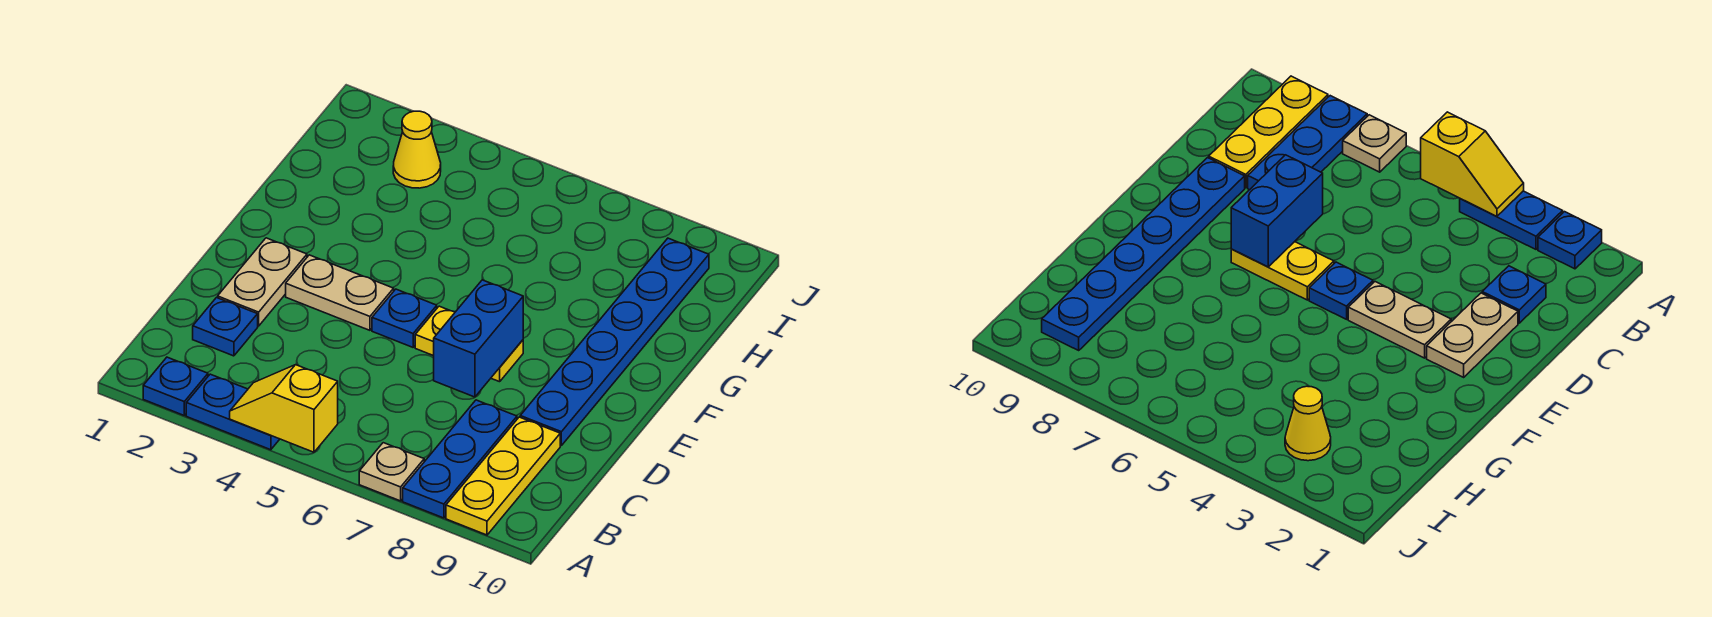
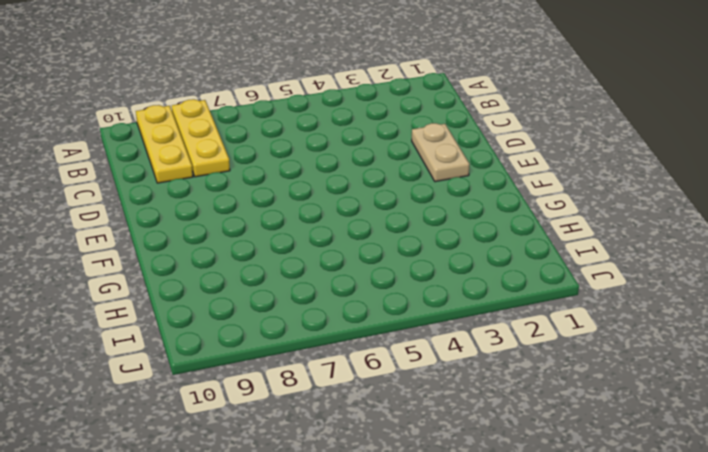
yellow plate A8:C8 level 1 -> blue plate A8:C8 level 1
none -> blue plate A2 level 1
none -> blue plate A3:A4 level 1
none -> tan plate A7 level 1

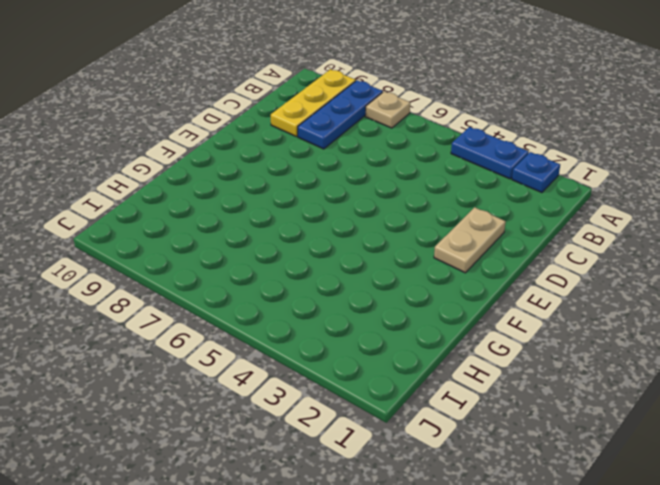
none -> blue plate C2 level 1
none -> blue plate D9:I9 level 1
none -> tan plate E3:E4 level 1

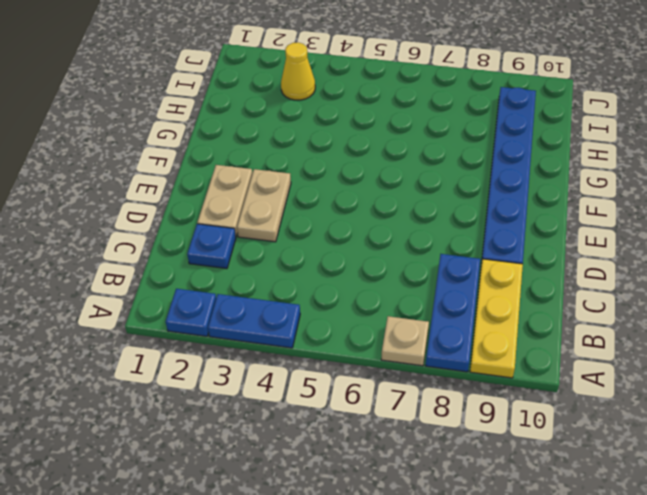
tan plate D3:E3 level 1 -> tan plate E3:E4 level 1
none -> blue plate E5 level 1
none -> yellow plate E6:E7 level 1
none -> yellow slope A4:A5 level 2 top 5

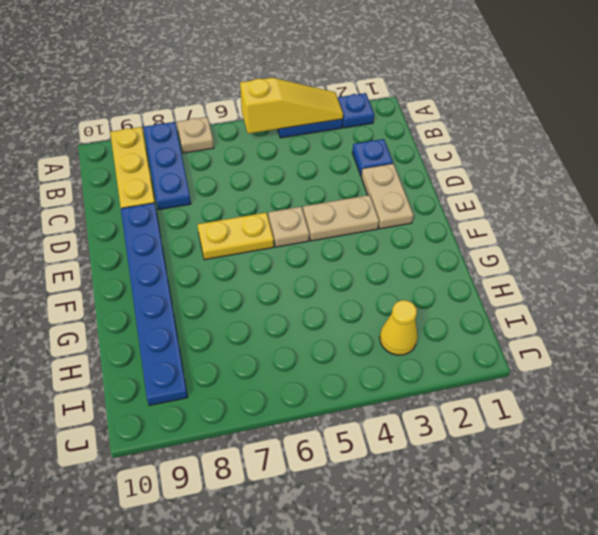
yellow slope A3:A5 level 2 top 5 -> yellow slope A4:A5 level 2 top 5
tan plate E5 level 1 -> blue plate E5 level 1
none -> blue brick D7:E7 level 2

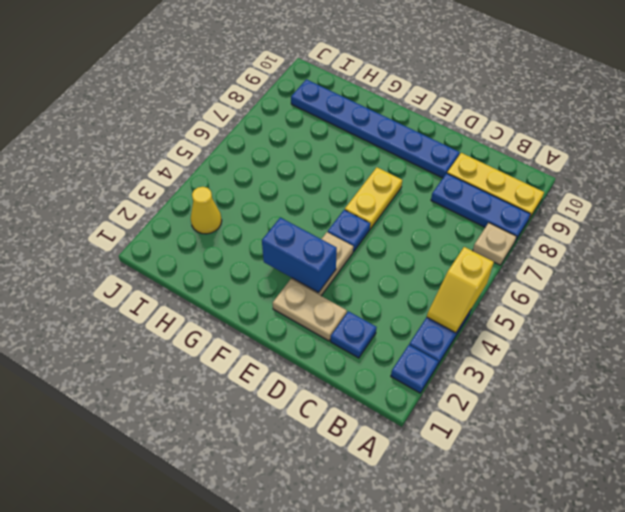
blue brick E3:F3 level 2 -> blue brick D7:E7 level 2

